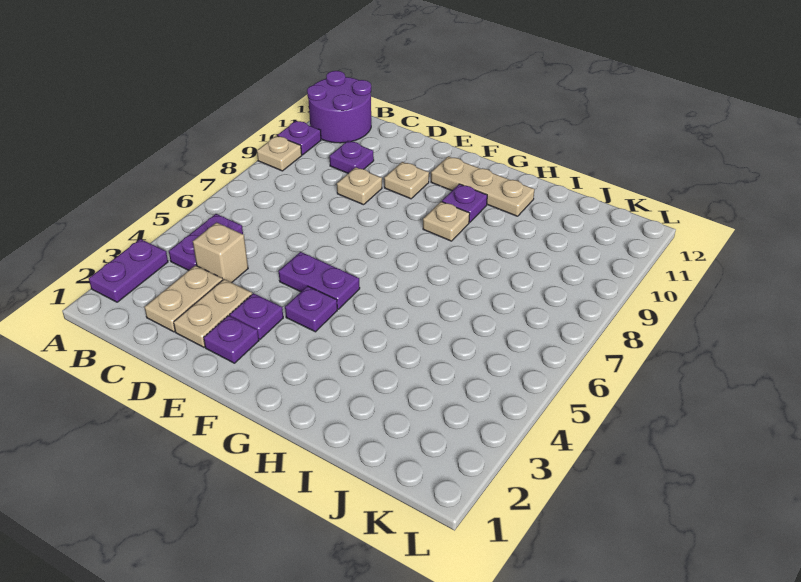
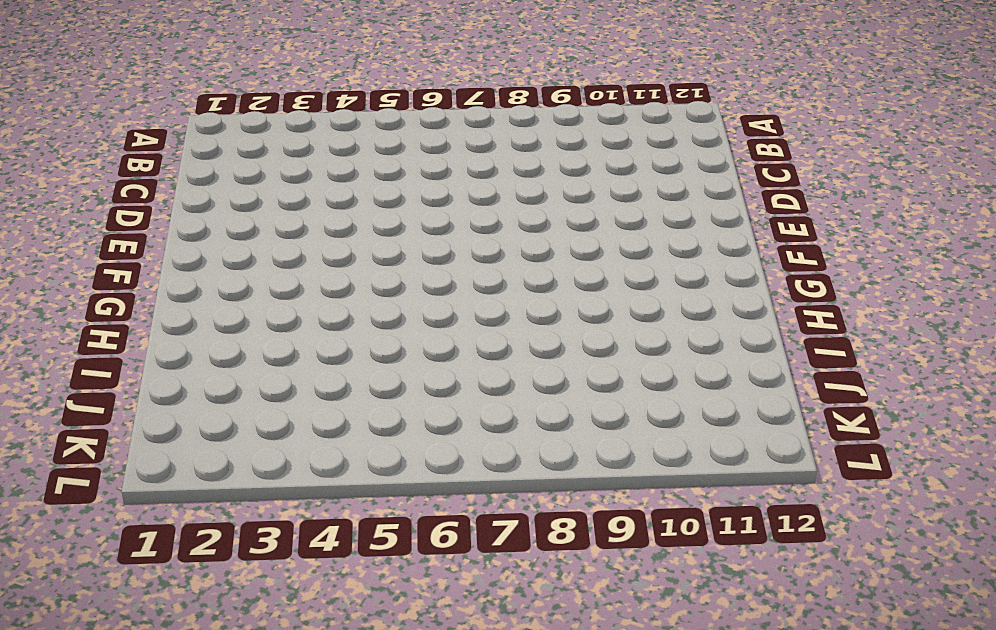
none -> purple plate A2:A3 level 1
none -> tan plate A9 level 1
none -> purple plate A10 level 1

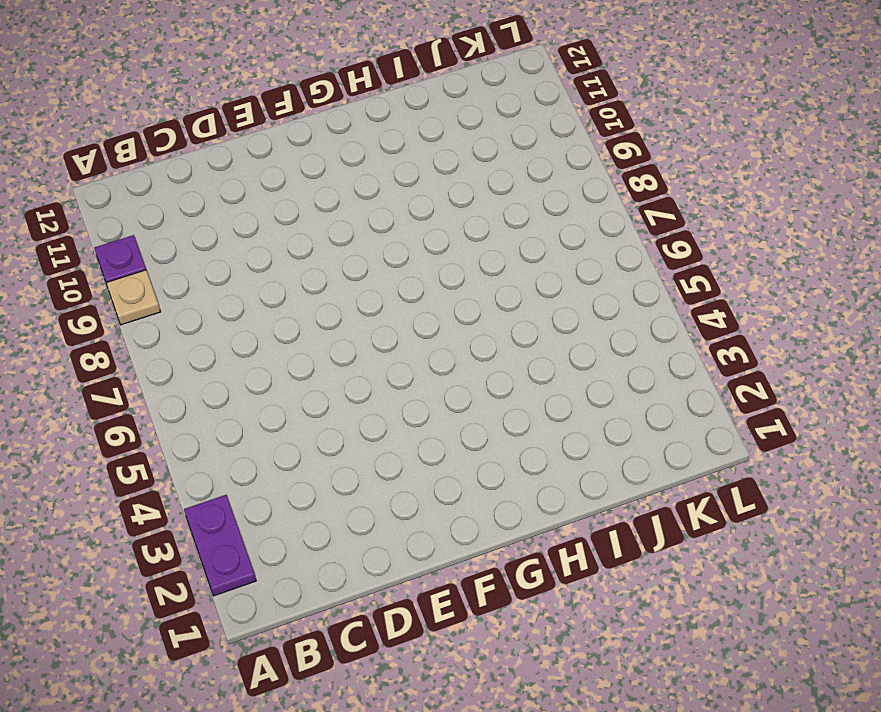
none -> purple round brick A11:B12 level 1
none -> purple plate B4:B5 level 1
none -> tan plate C2:C3 level 1

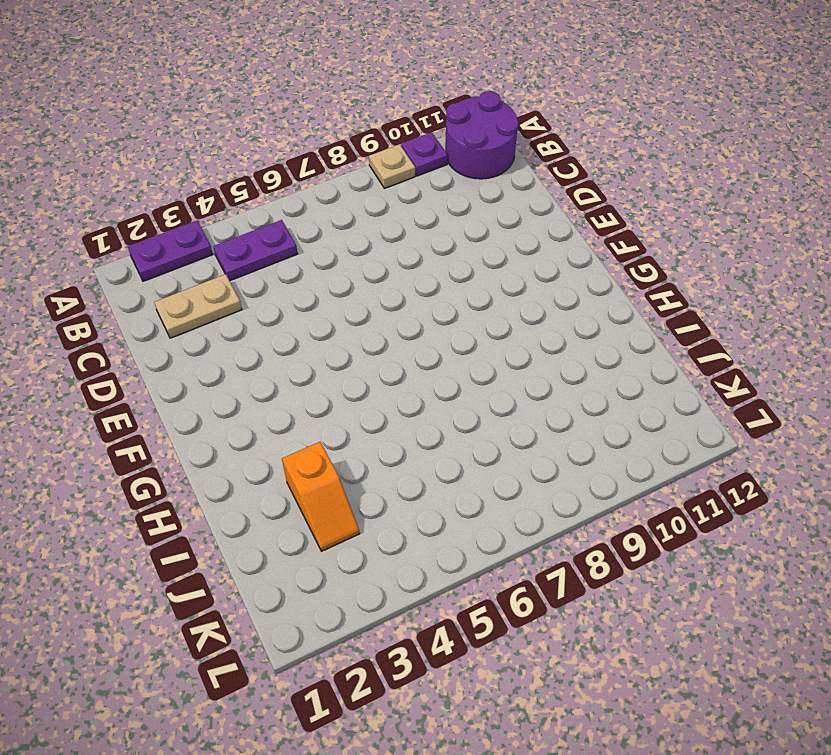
orange slope I3:J3 level 1 top I -> none
none -> tan brick C4 level 1
none -> purple plate C10 level 1
none -> tan plate D2:D3 level 1

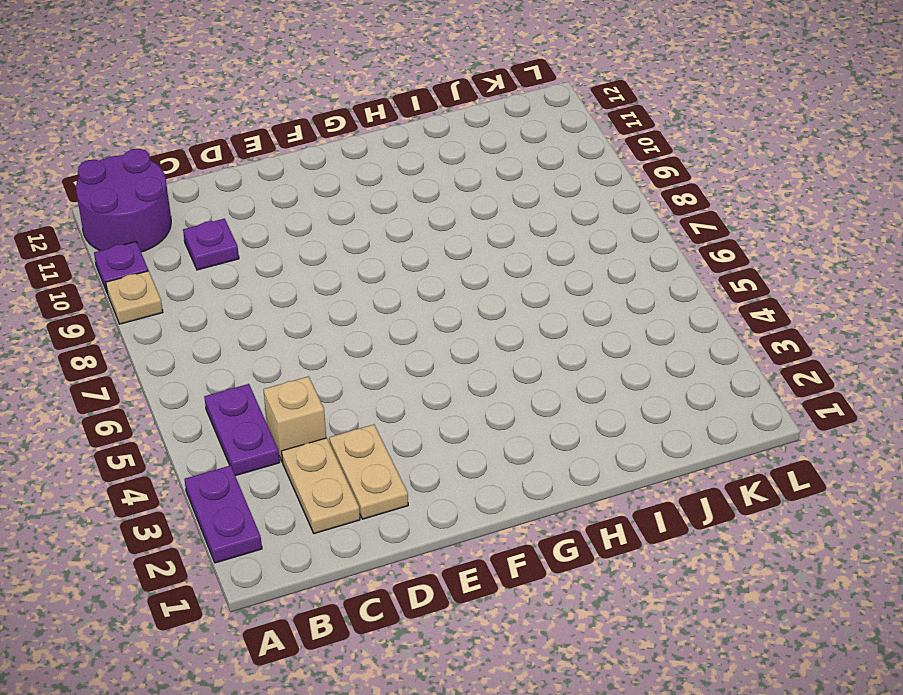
none -> tan plate D9 level 1
none -> purple plate E2 level 1
none -> purple plate E3 level 1

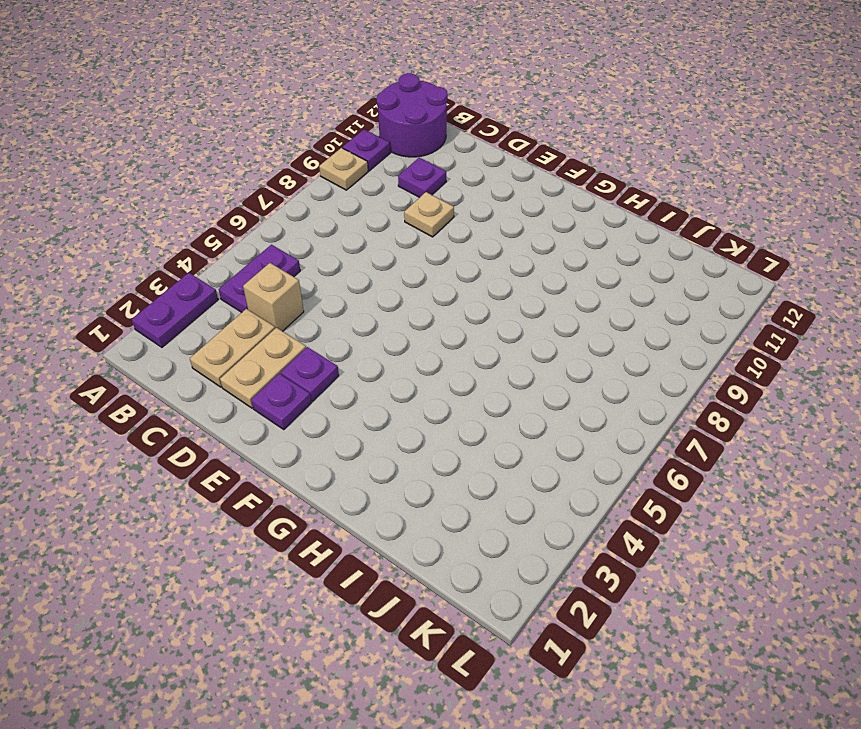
none -> purple plate E5:F5 level 1
none -> tan plate E10 level 1
none -> purple plate F4 level 1

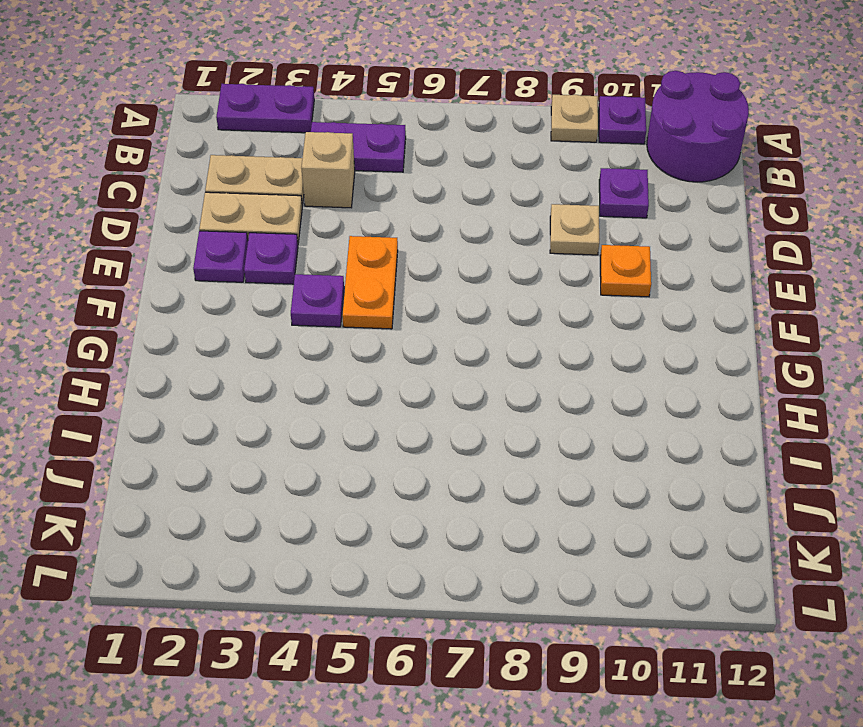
orange plate E5:F5 level 1 -> purple plate E5:F5 level 1
orange plate E10 level 1 -> tan plate E10 level 1
none -> tan plate F11:H11 level 1
none -> tan plate G9 level 1
none -> purple plate G10 level 1

